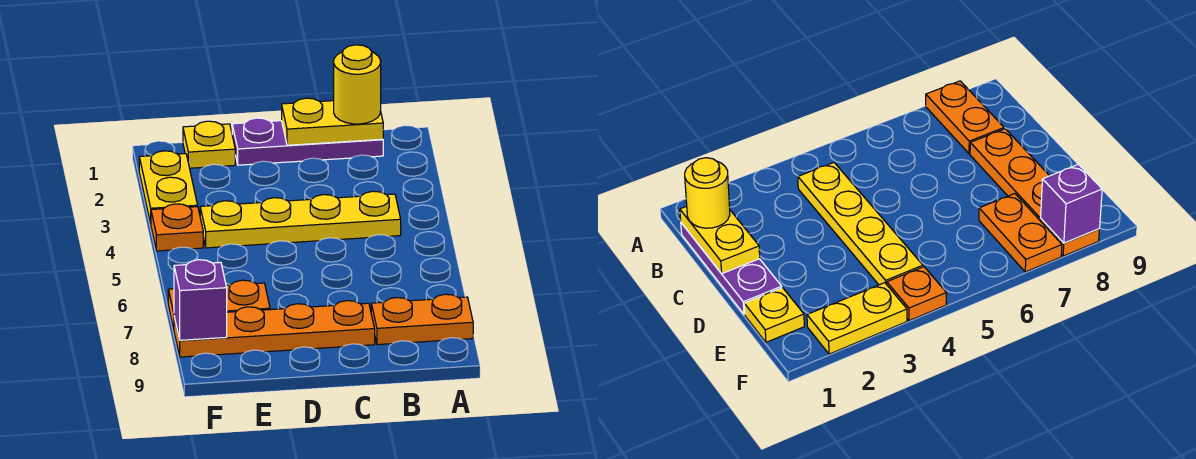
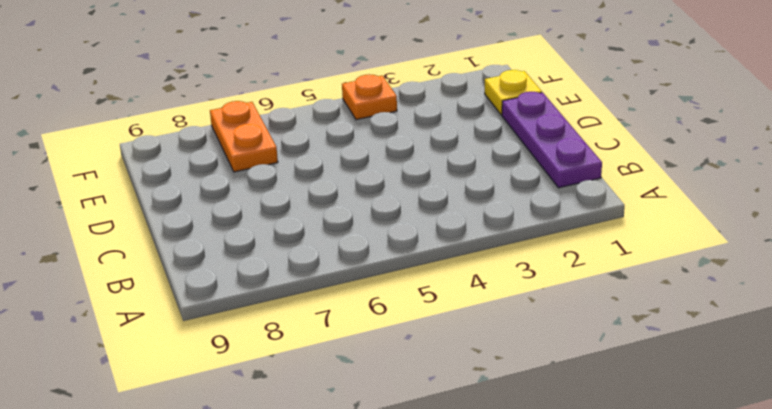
none -> orange plate A8:B8 level 1
none -> yellow plate B4:E4 level 1

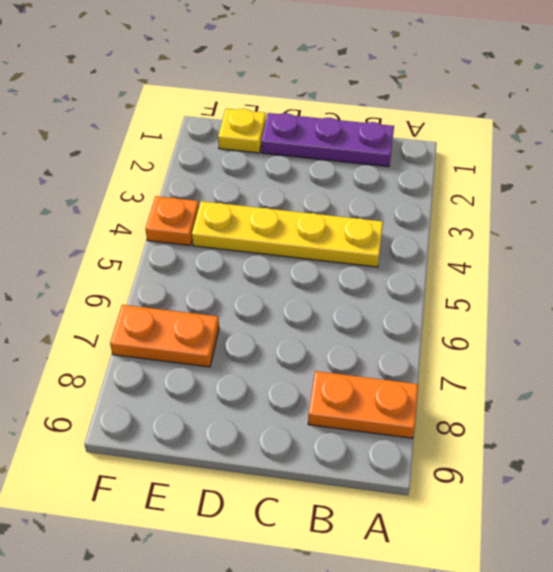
none -> orange plate C8:F8 level 1
none -> yellow plate F2:F3 level 1

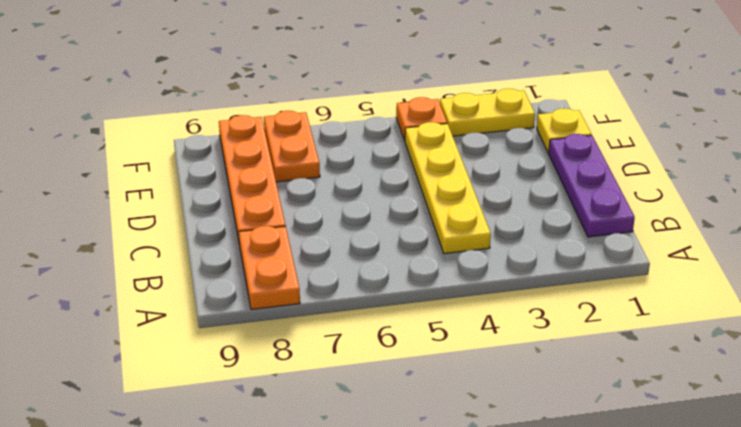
none -> yellow plate B1:C1 level 2
none -> purple brick F8 level 2

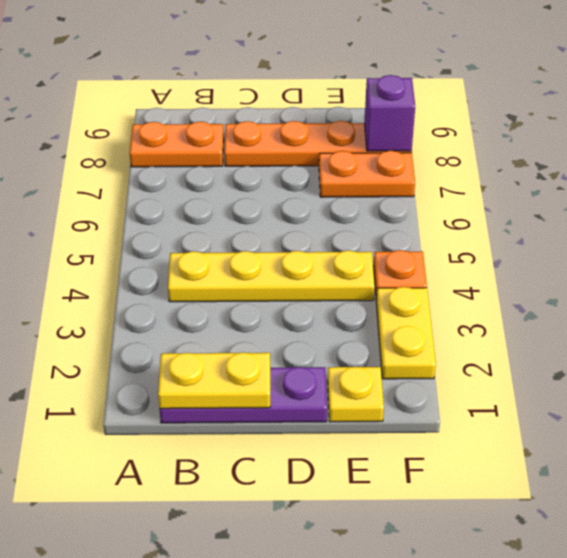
none -> yellow round brick B1 level 3

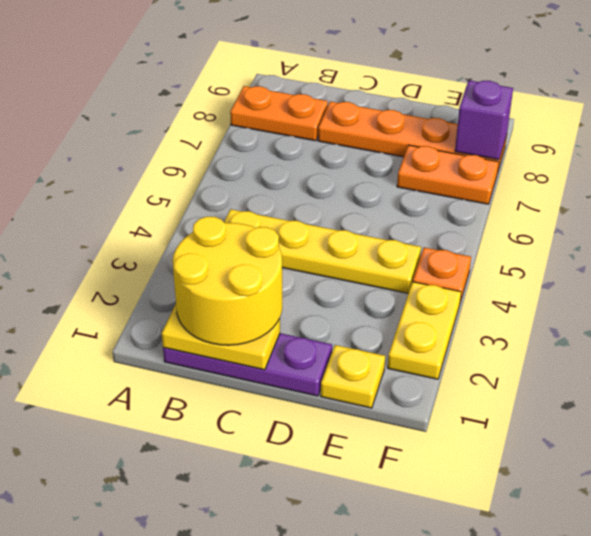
yellow round brick B1:C2 level 3 -> yellow round brick B1 level 3

